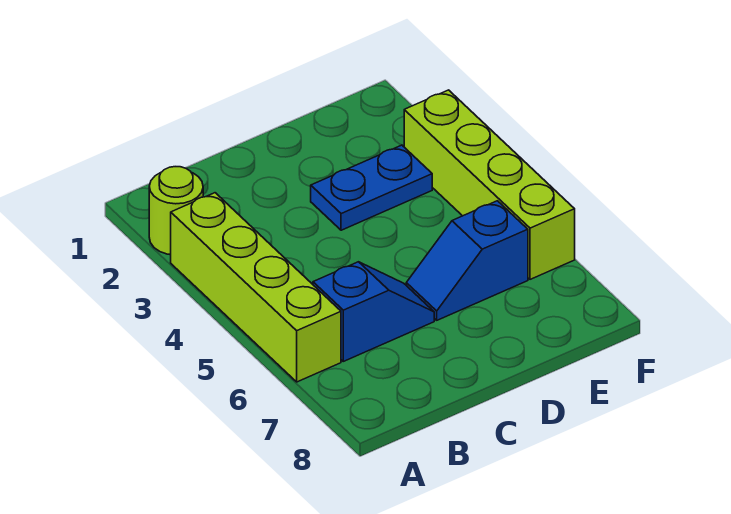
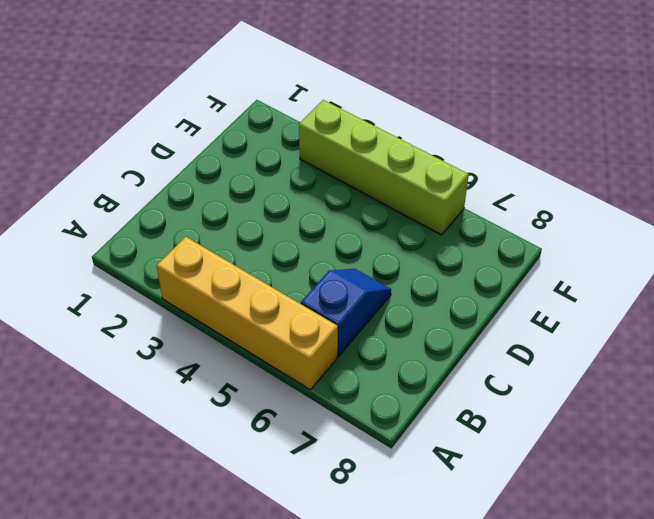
yellow brick A3:A6 level 1 -> lime brick A3:A6 level 1
none -> lime round brick A2 level 1
none -> blue plate D3:E3 level 1

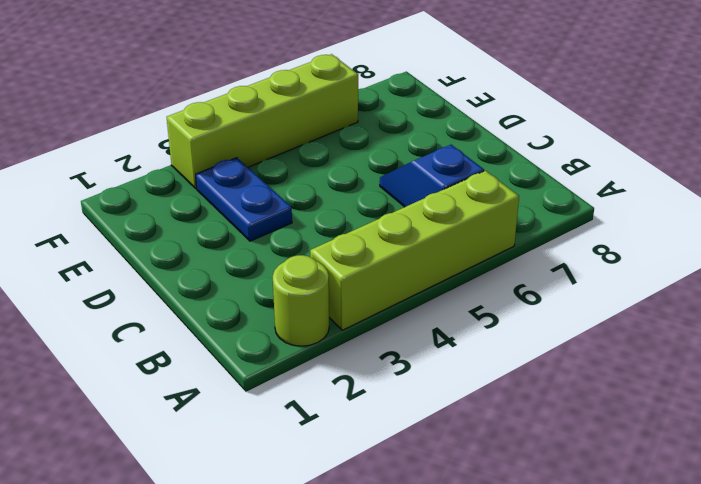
none -> blue slope D6:E6 level 1 top E

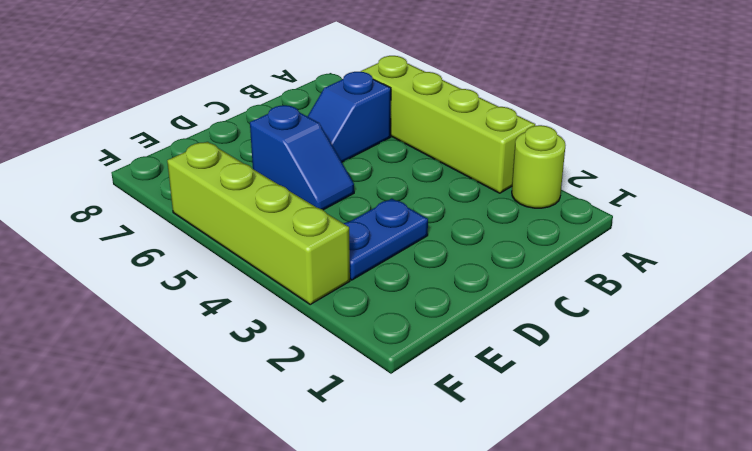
blue slope D5:D6 level 1 top 6 -> blue slope D6:E6 level 1 top E

